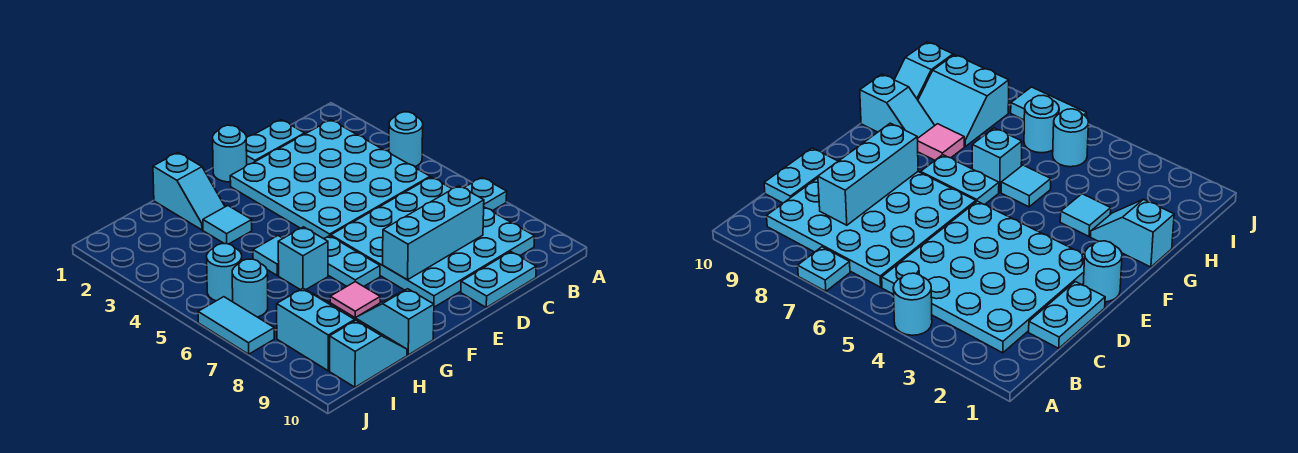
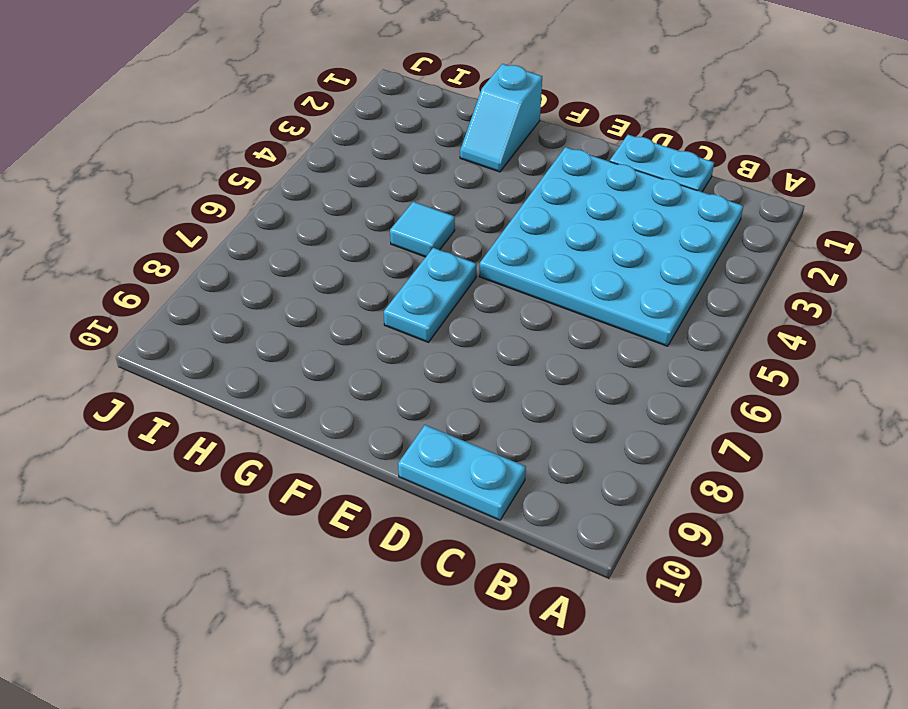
none -> cyan round brick A4 level 1
none -> cyan plate A7 level 1
none -> cyan plate B6:E9 level 1

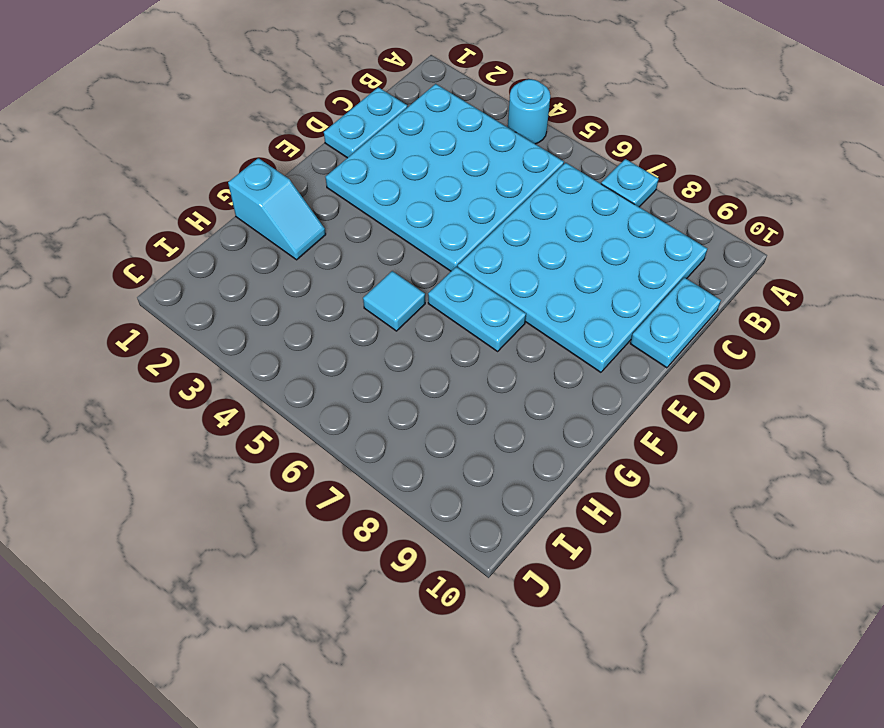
none -> cyan round brick E1 level 1
none -> cyan tile G3 level 1
none -> cyan brick G6 level 1

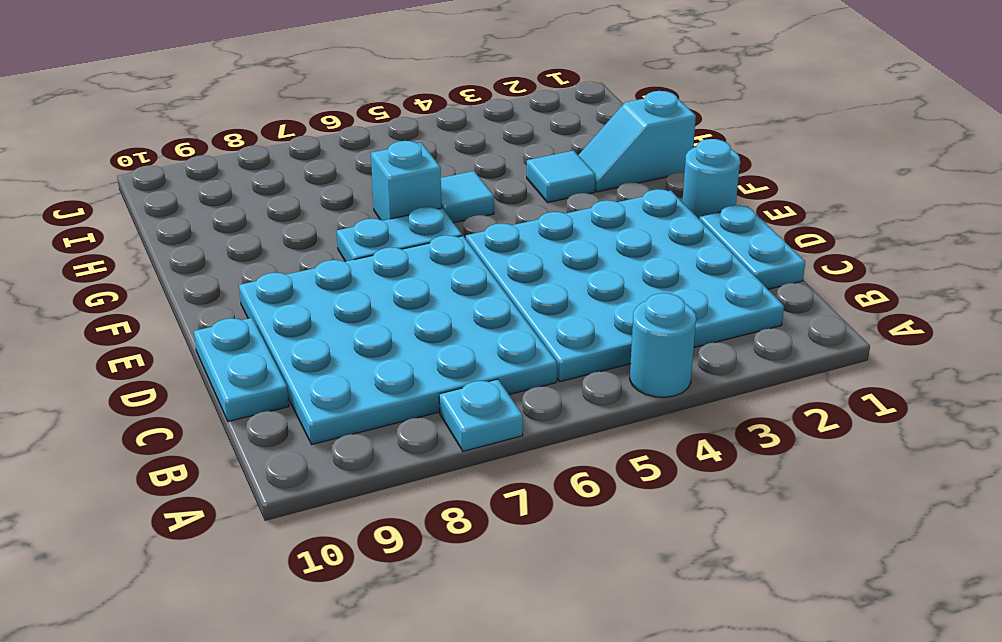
none -> pink tile G8 level 1
none -> cyan slope G9:G10 level 1 top 10
none -> cyan slope H8:I9 level 1 top I

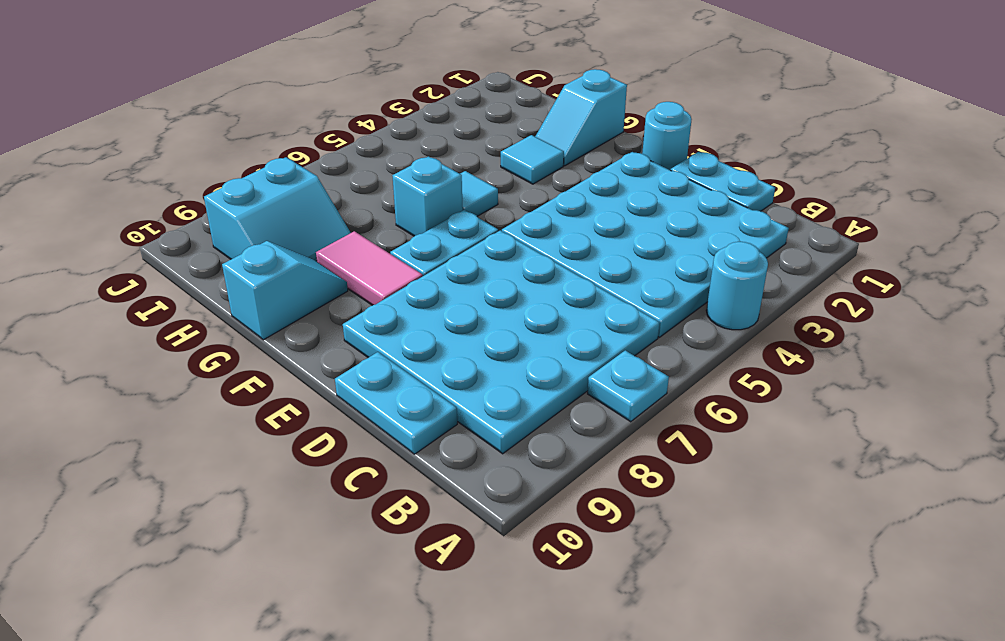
pink tile F8:G8 level 1 -> pink tile G8 level 1
none -> cyan slope H10:I10 level 1 top I
none -> cyan round brick I5 level 1
none -> cyan round brick I6 level 1

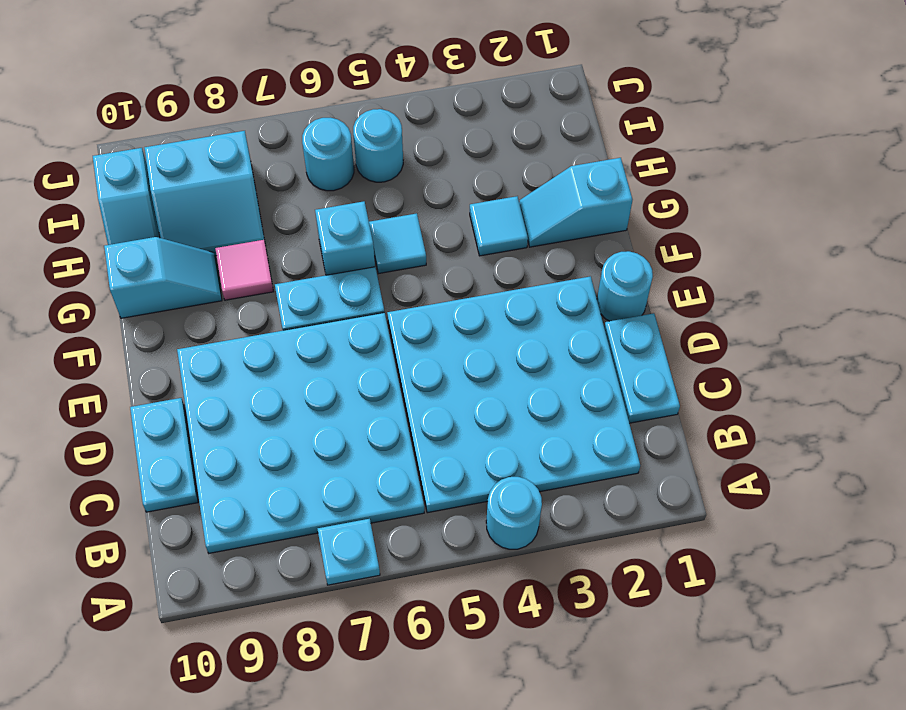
none -> cyan tile J6:J7 level 1
none -> cyan brick C8:E8 level 2

